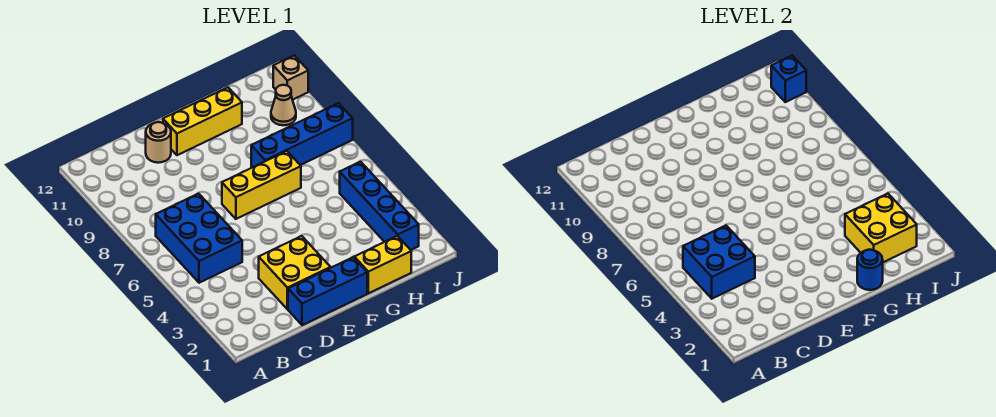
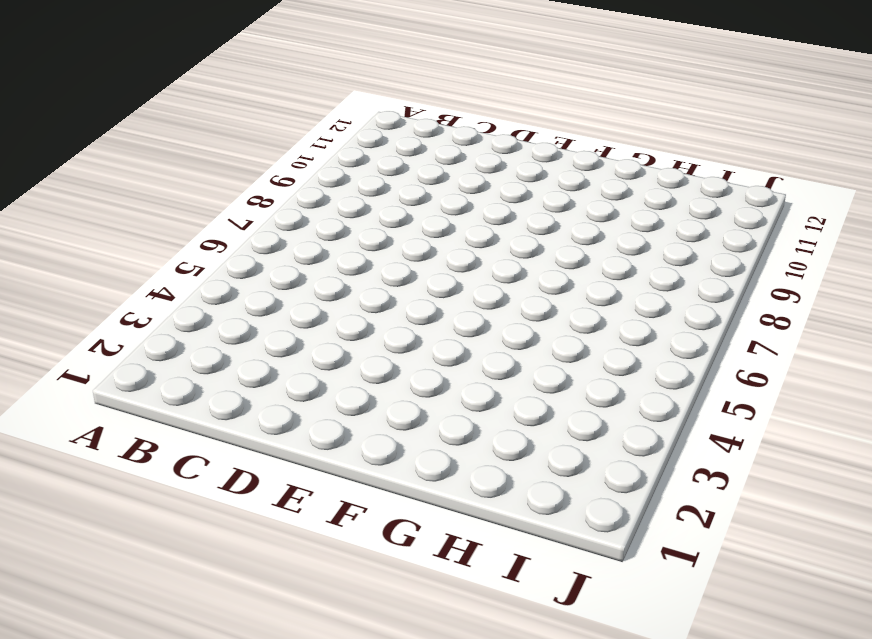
none -> blue brick B5:C7 level 1
none -> blue brick D1:F1 level 1
none -> yellow brick D2:E3 level 1

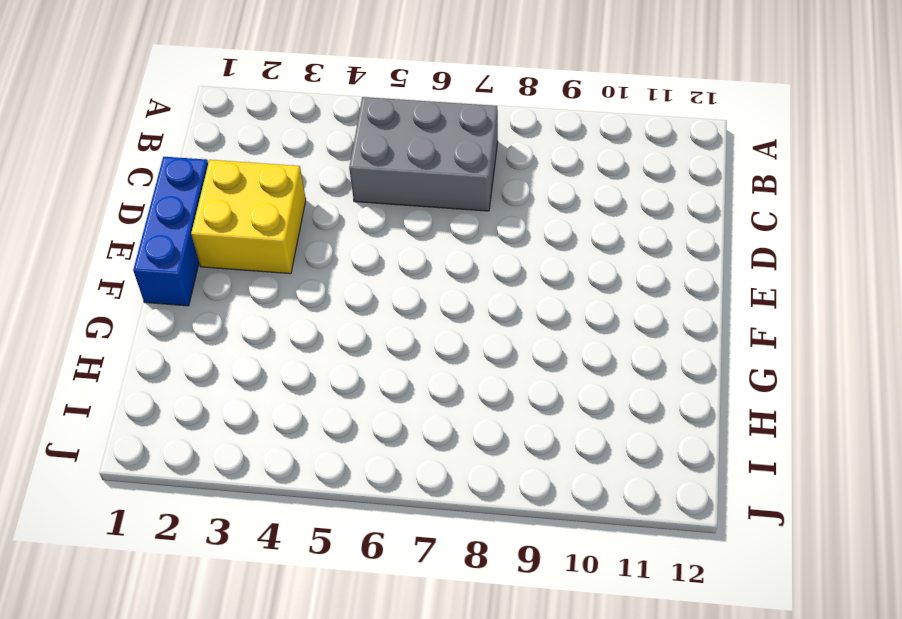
grey brick B5:C7 level 1 -> blue brick B5:C7 level 1
none -> tan round brick D11 level 1
none -> yellow brick E7:G7 level 1
none -> yellow brick E11:G11 level 1

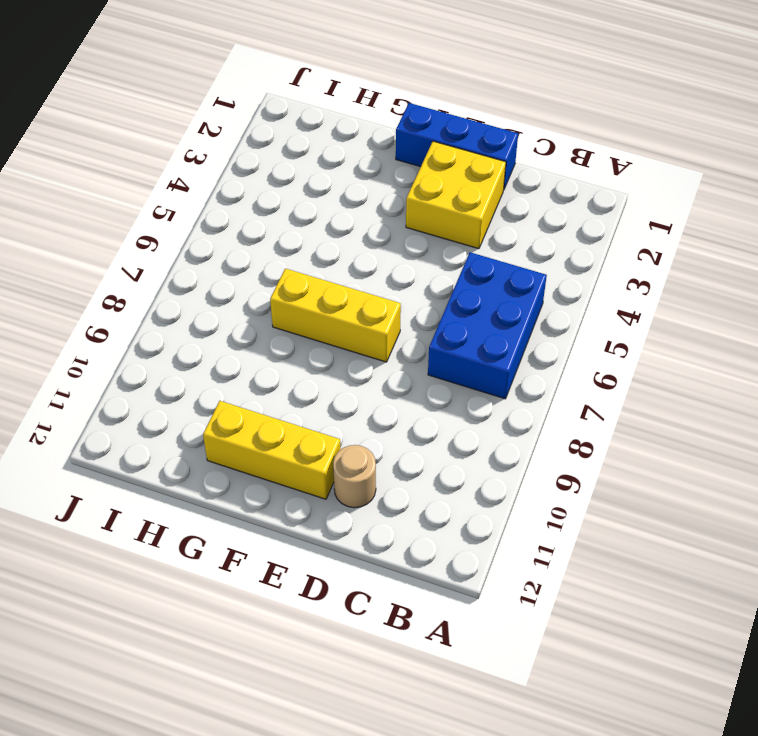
none -> yellow brick G1:H1 level 1
none -> blue brick G8:J8 level 1
none -> blue brick I2:I5 level 1

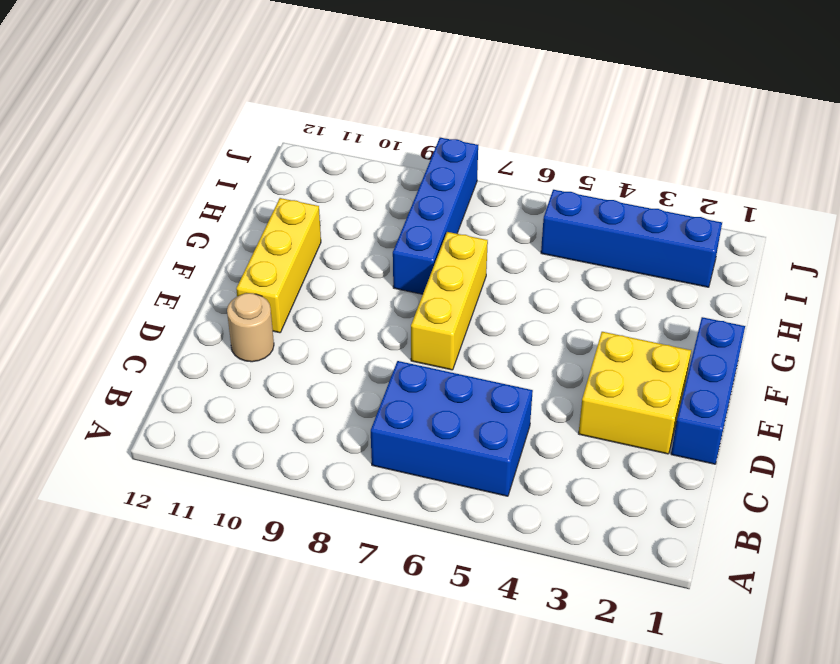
none -> yellow brick G1:H1 level 1
none -> tan cone I10 level 1
none -> tan brick J11 level 1

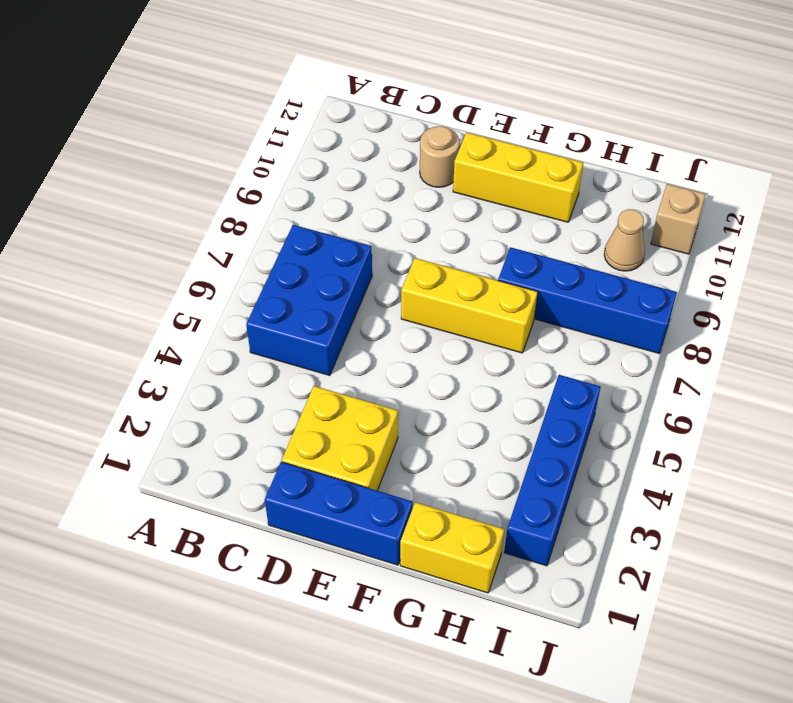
none -> blue brick B4:C5 level 2
none -> blue round brick G1 level 2
none -> yellow brick H2:I3 level 2

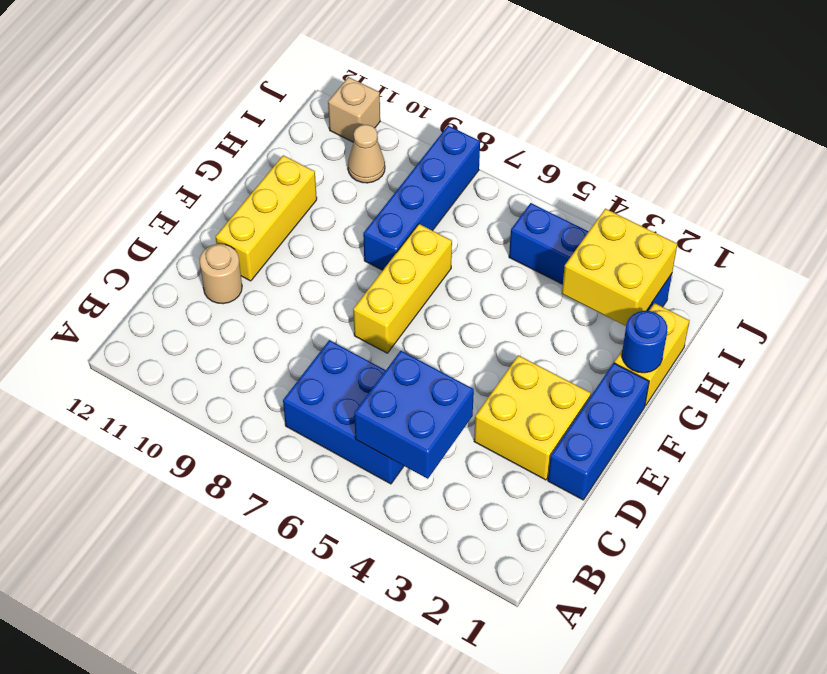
none -> blue brick J11 level 2

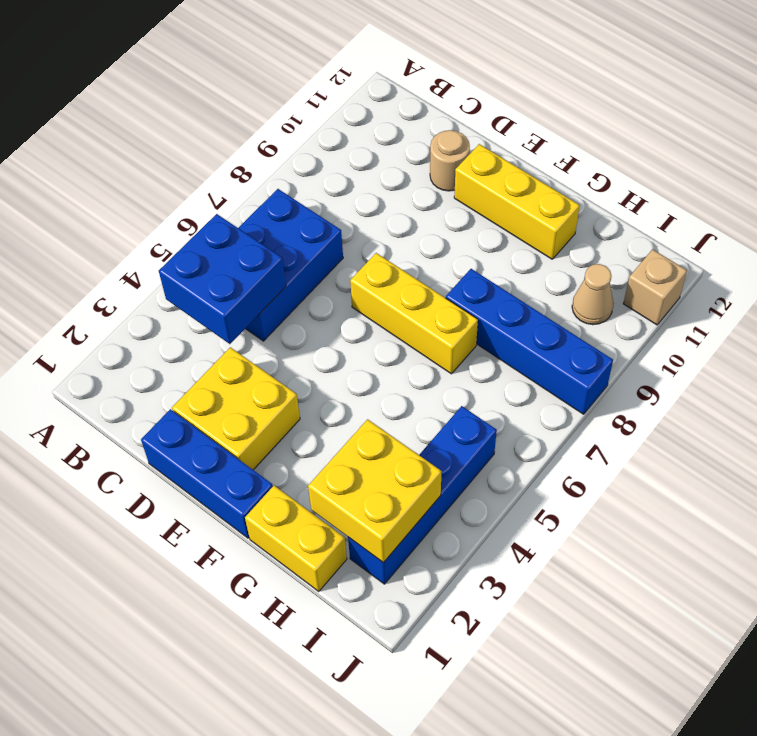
none -> blue round brick G1 level 2
none -> blue brick J11 level 2

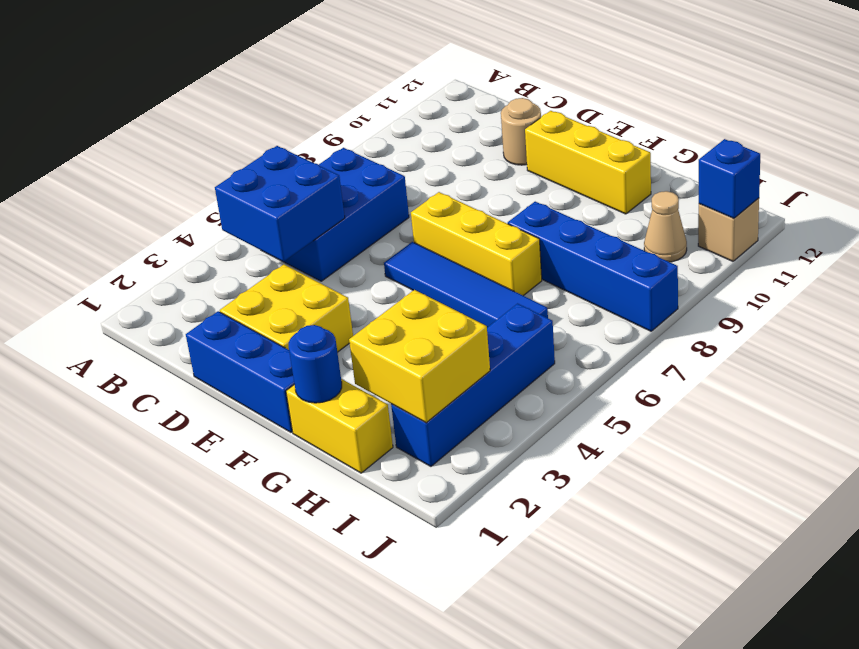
blue tile E6:H6 level 1 -> none

